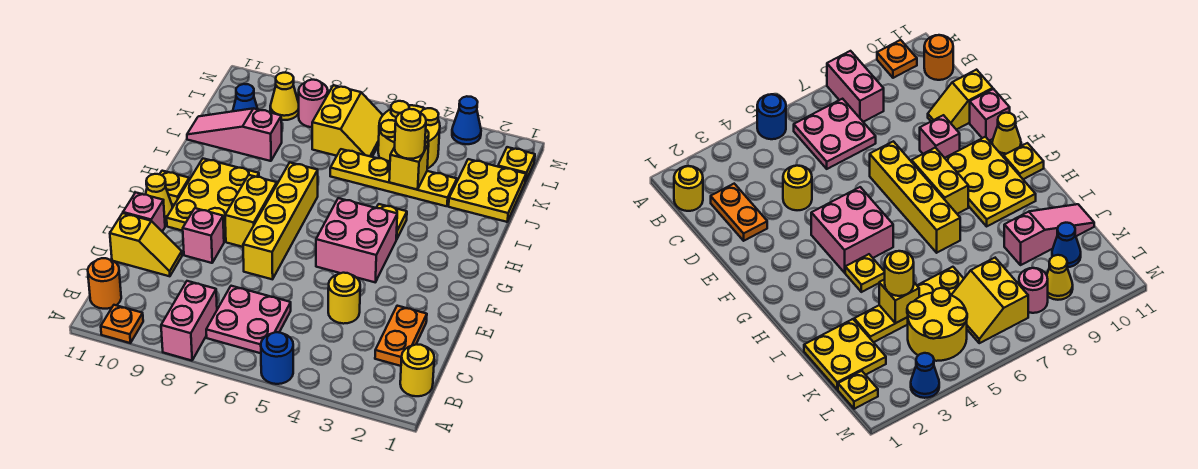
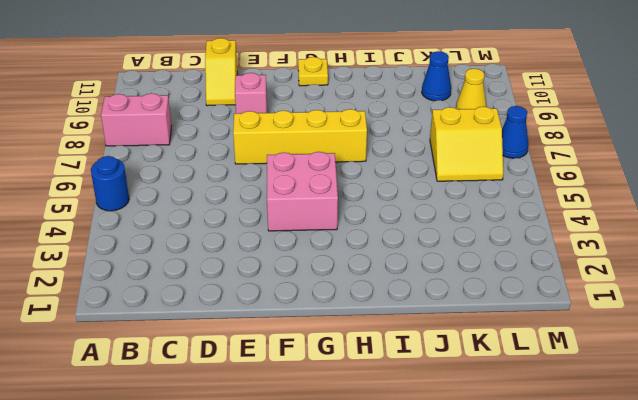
blue cone M7 level 1 -> blue cone M3 level 1
none -> orange plate A10 level 1
none -> yellow round brick B1 level 1
none -> pink plate B6:C7 level 1
none -> orange round brick B11 level 1

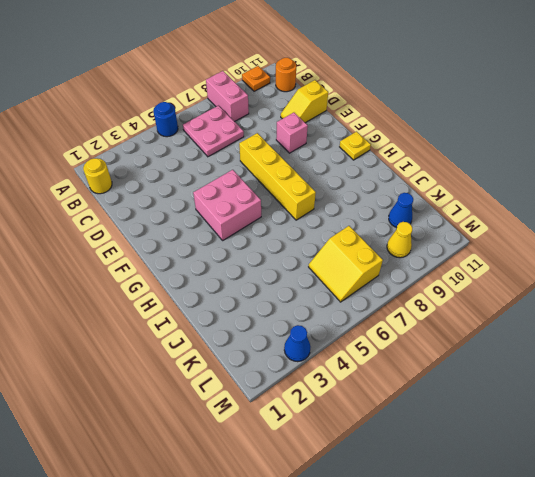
none -> orange plate C2:D2 level 1
none -> yellow round brick D4 level 1
none -> pink brick E11 level 1
none -> yellow brick F8:G8 level 1

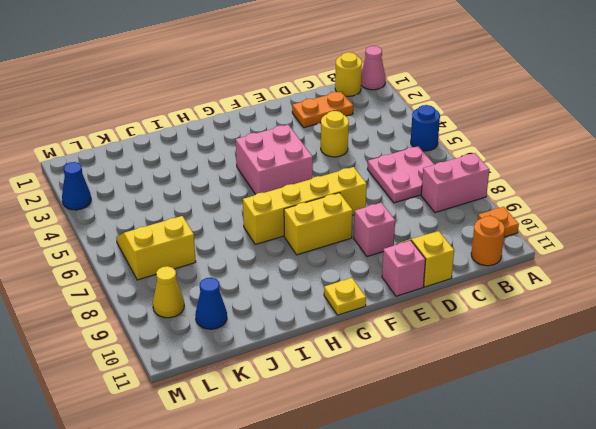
pink cone A1 level 1 -> none
none -> yellow plate F9:H10 level 1
none -> yellow cone F11 level 1
none -> yellow plate H4 level 1
none -> yellow plate J1:K2 level 1

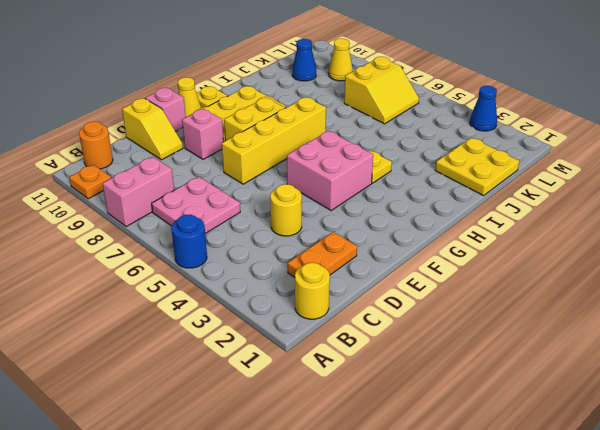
none -> yellow plate J3:J6 level 1
none -> pink slope J9:J11 level 1 top 9
none -> yellow round brick K4:L5 level 1
none -> yellow plate L1 level 1

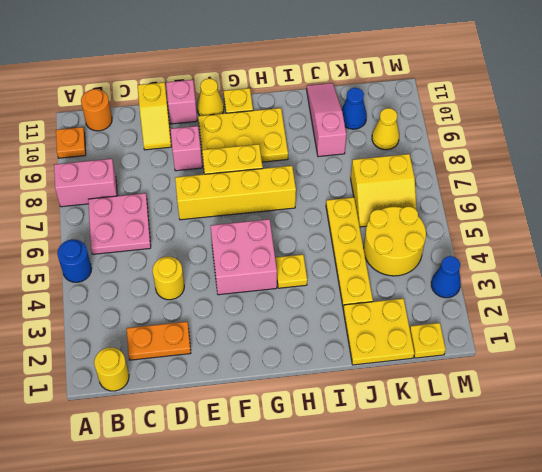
none -> pink round brick L8 level 1
none -> yellow brick J4 level 2
none -> yellow round brick J4 level 3

